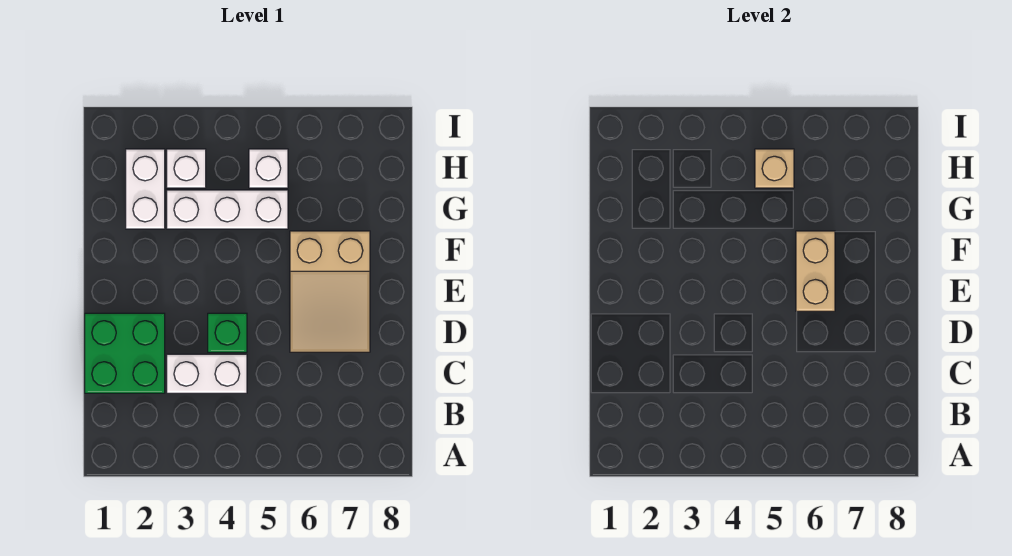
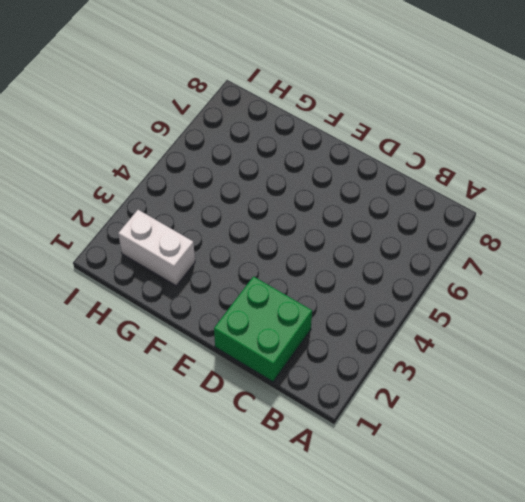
none -> white brick C3:C4 level 1
none -> green brick D4 level 1

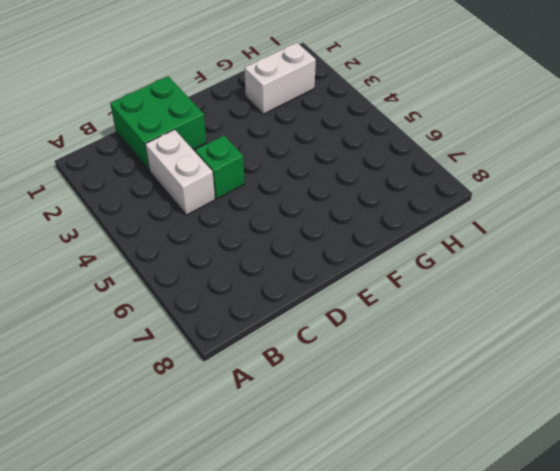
none -> tan slope D6:F7 level 1 top F
none -> white brick G3:G5 level 1

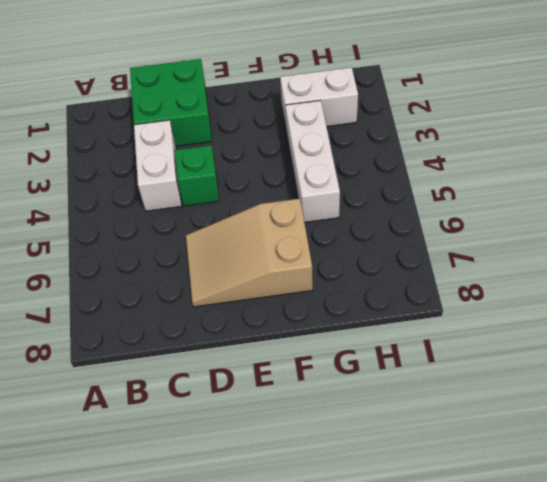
none -> white brick H3 level 1
none -> white brick H5 level 1

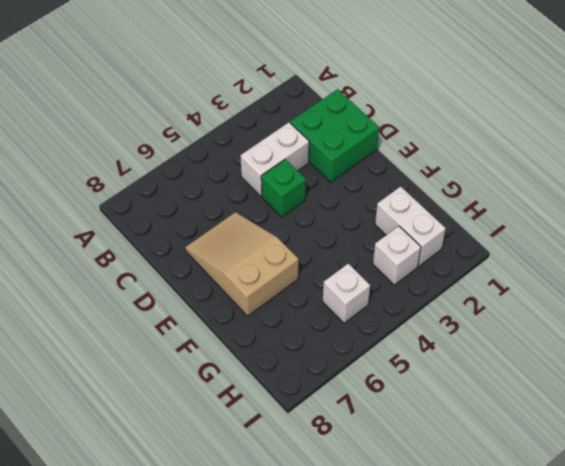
none -> white brick G3:G5 level 1
none -> tan brick E6:F6 level 2

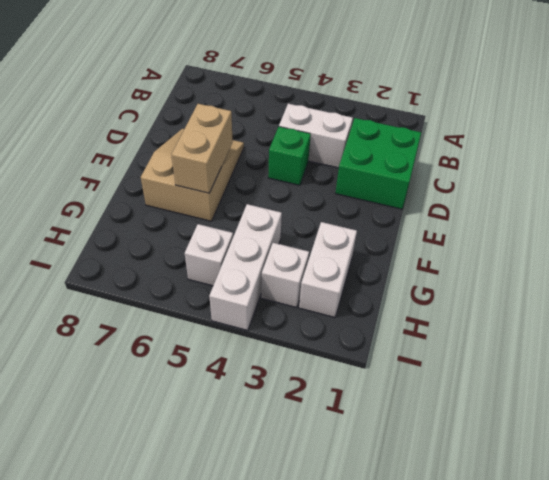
white brick G4:I4 level 1 -> white brick G3:G5 level 1
none -> tan brick H5 level 2

